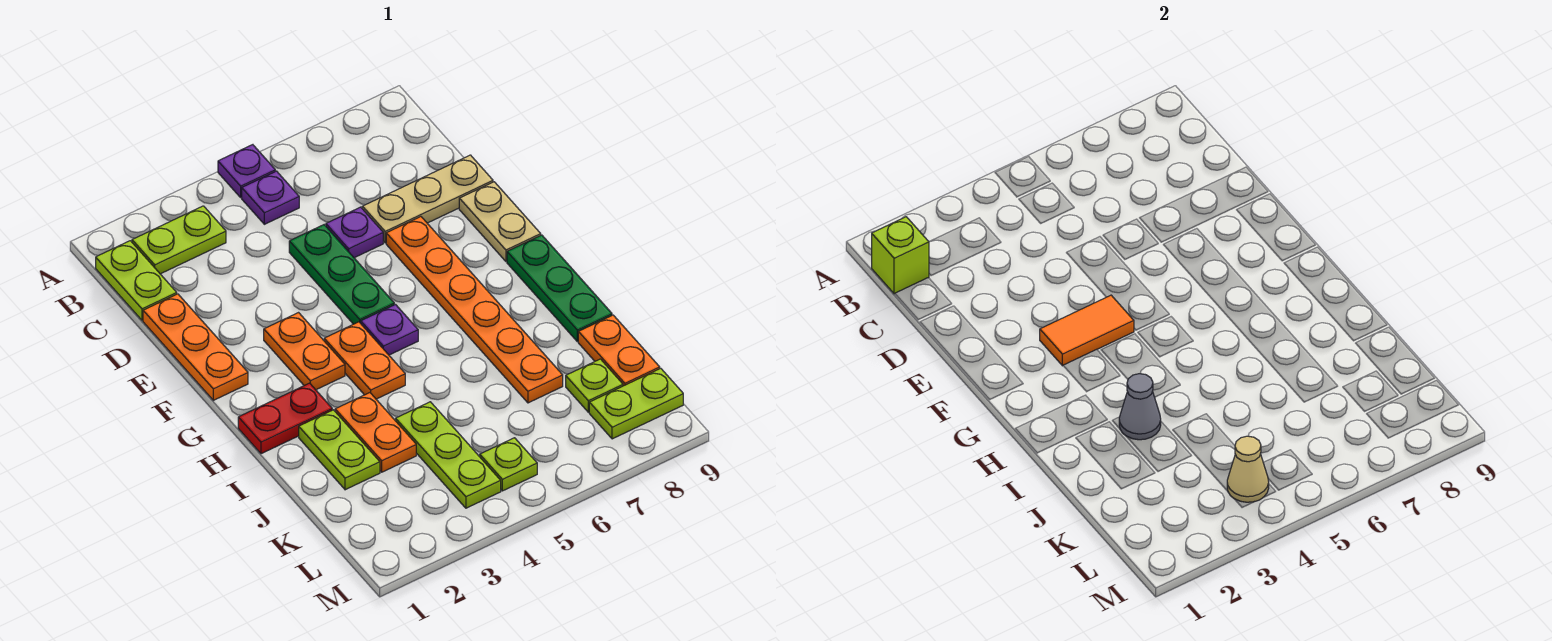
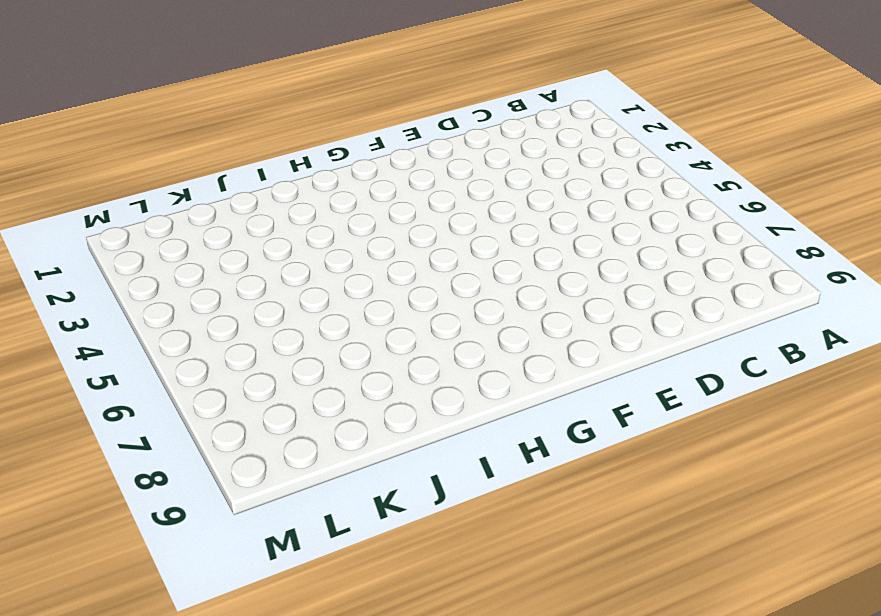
none -> purple plate A5 level 1
none -> lime plate B1:C1 level 1
none -> lime plate B2:B3 level 1

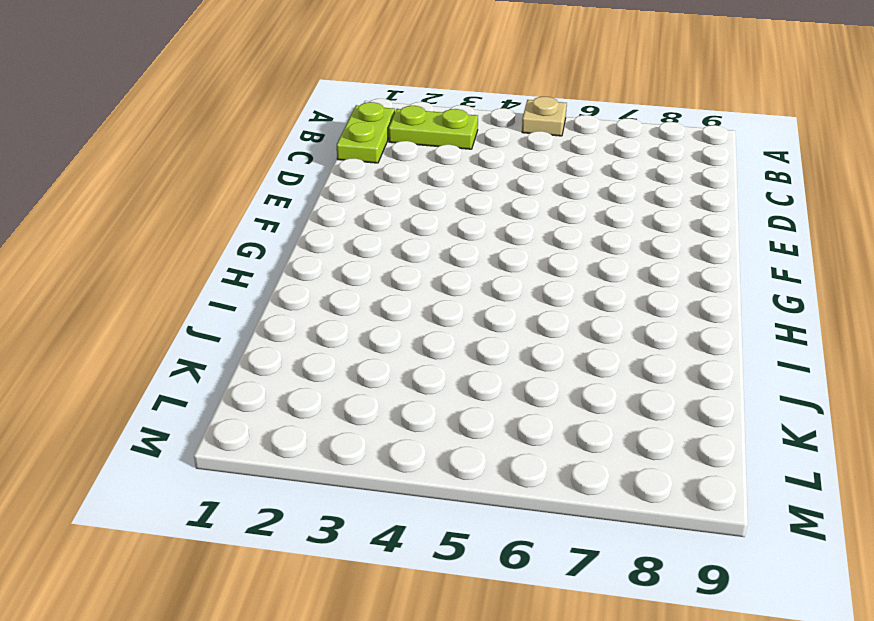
tan plate A5 level 1 -> purple plate A5 level 1
none -> purple plate B5 level 1
none -> orange plate D1:F1 level 1
none -> green plate D5:F5 level 1

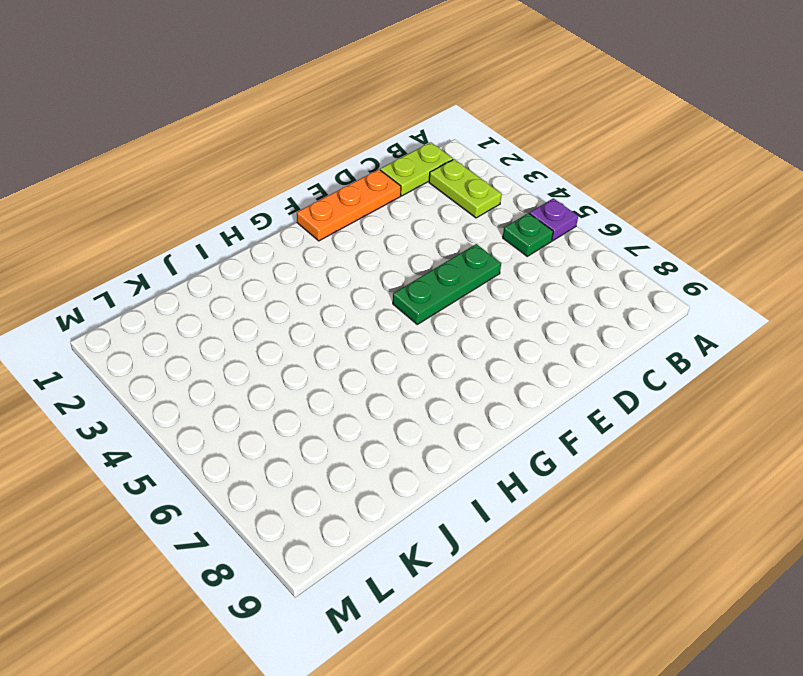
green plate B5 level 1 -> purple plate B5 level 1
none -> purple plate D6 level 1
none -> tan plate D7:D9 level 1
none -> orange plate E7:J7 level 1

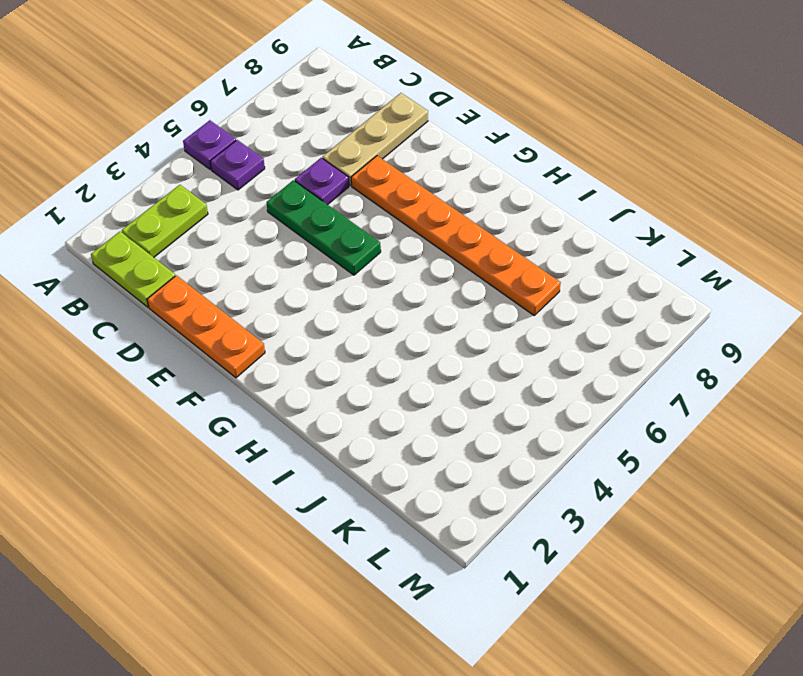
none -> tan plate E9:F9 level 1
none -> orange plate F3:G3 level 1
none -> orange plate G4:H4 level 1

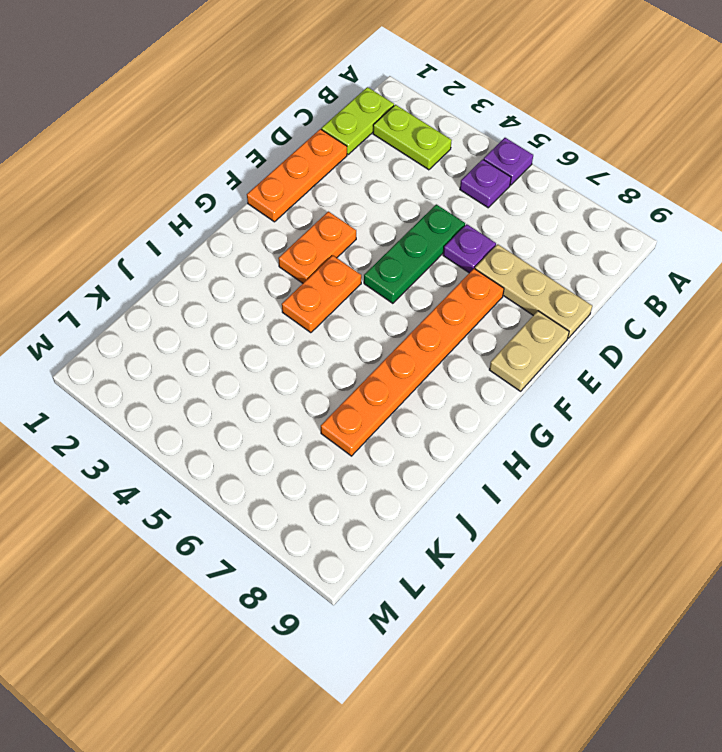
none -> purple plate G5 level 1
none -> green plate G9:I9 level 1
none -> red plate H1:H2 level 1

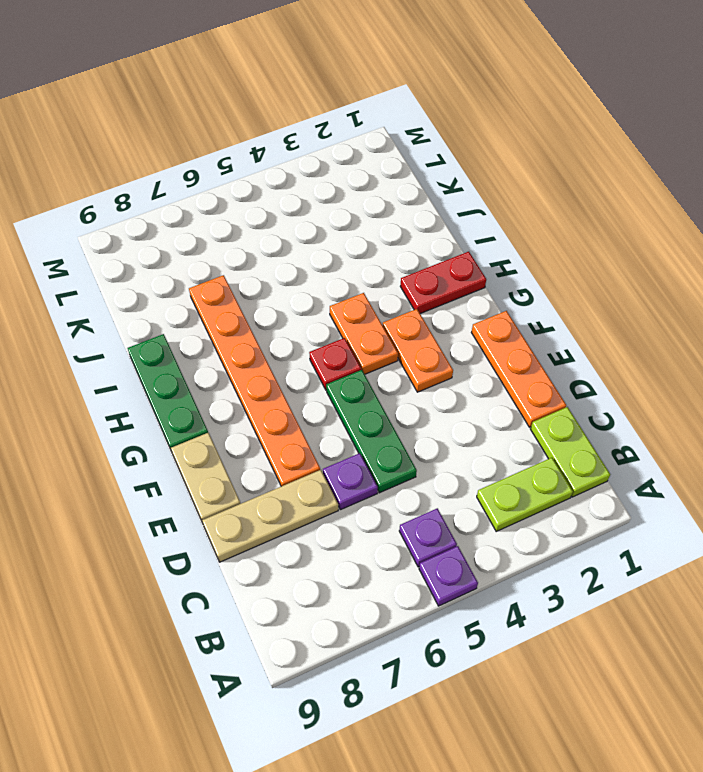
red plate G5 level 1 -> purple plate G5 level 1
none -> lime plate I2:J2 level 1
none -> orange plate I3:J3 level 1
none -> lime plate J4:L4 level 1

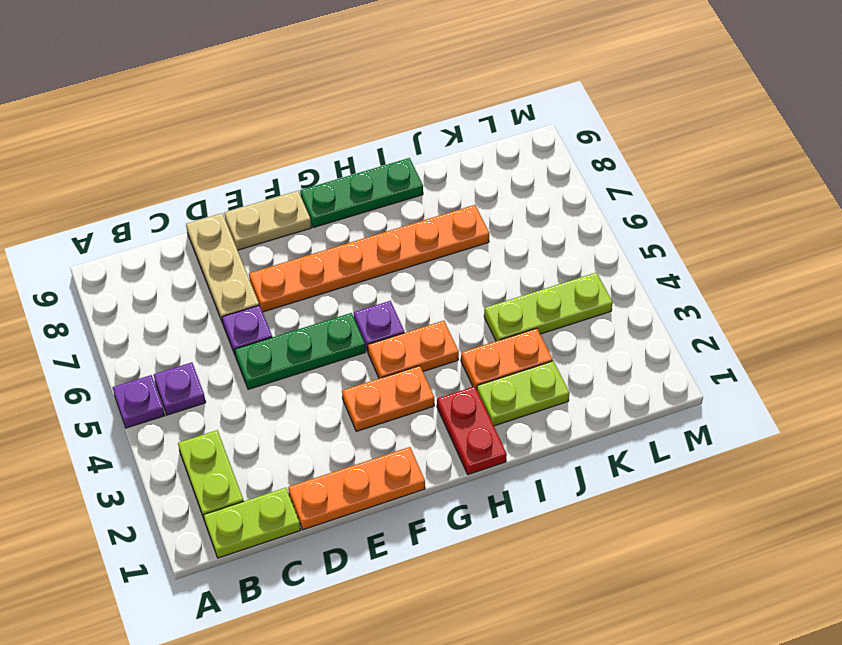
none -> orange plate J9:K9 level 1
none -> lime plate K8 level 1
none -> lime plate L5 level 1

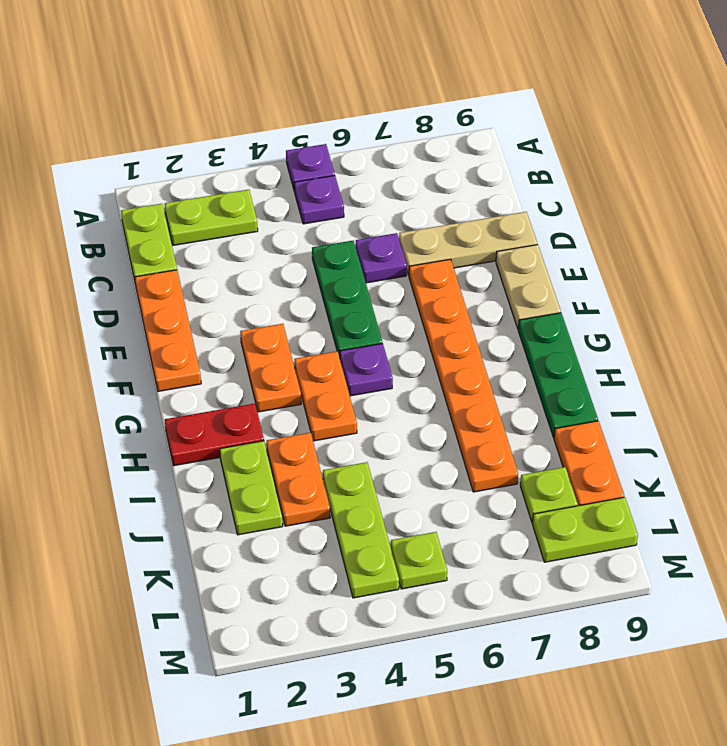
none -> lime brick B1 level 2
none -> orange tile F3:F4 level 2
none -> grey cone I3 level 2

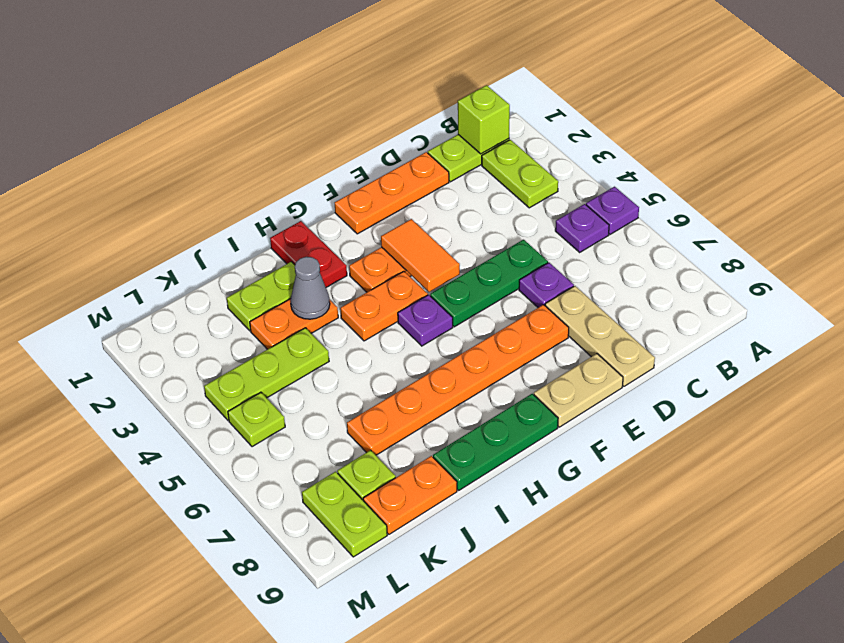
none -> tan cone L4 level 2

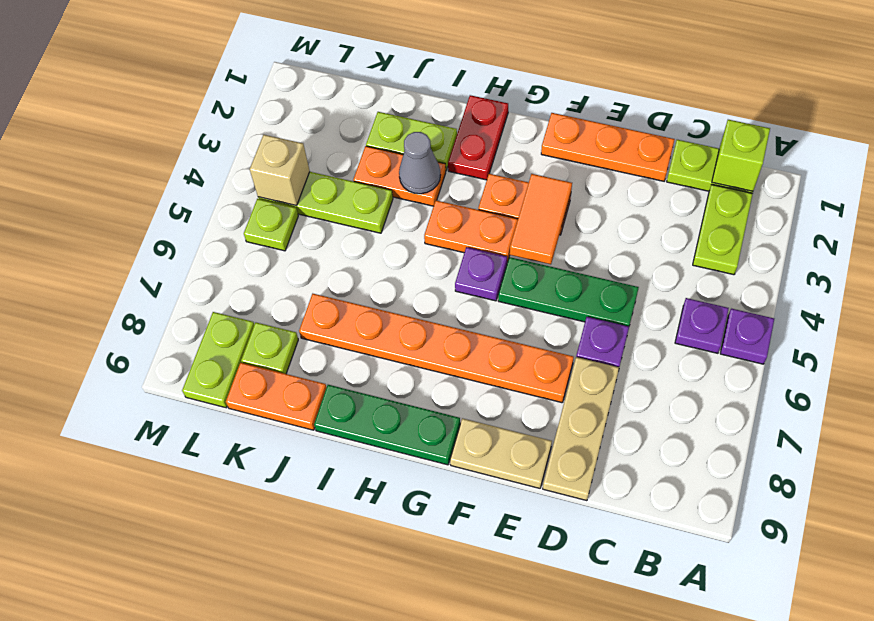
tan brick L4 level 2 -> tan cone L4 level 2

